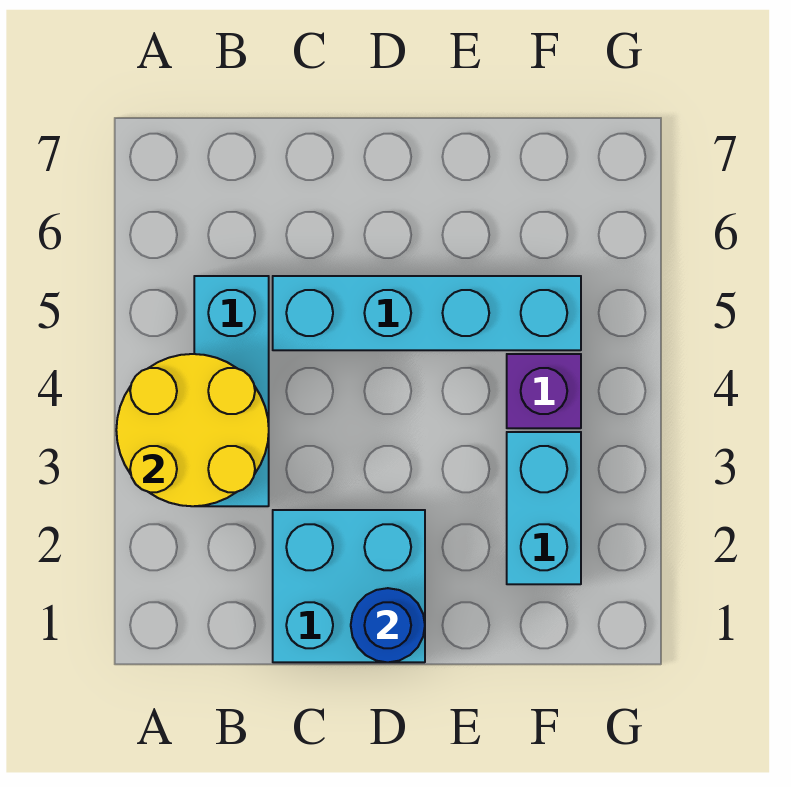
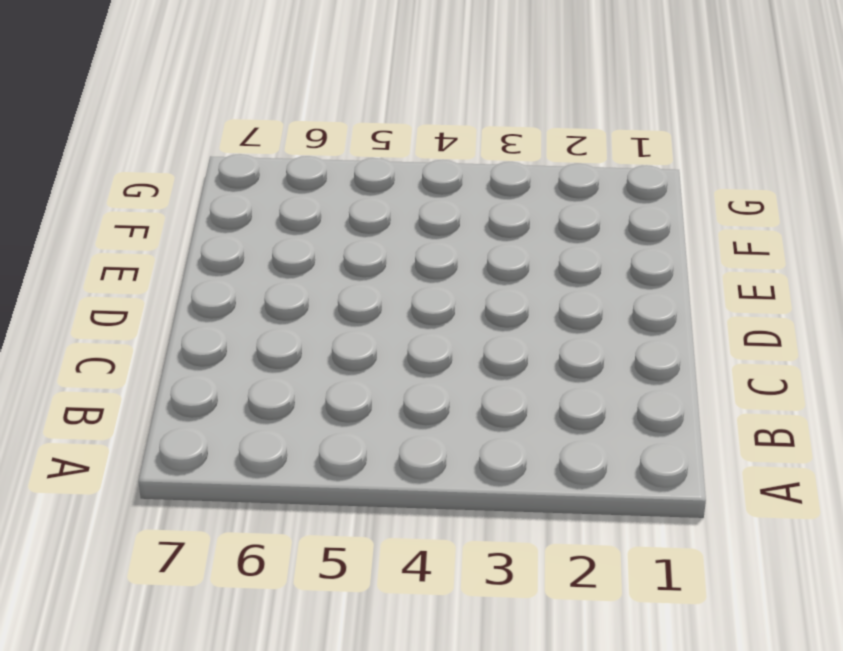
none -> cyan brick B3:B5 level 1
none -> cyan brick C1:D2 level 1

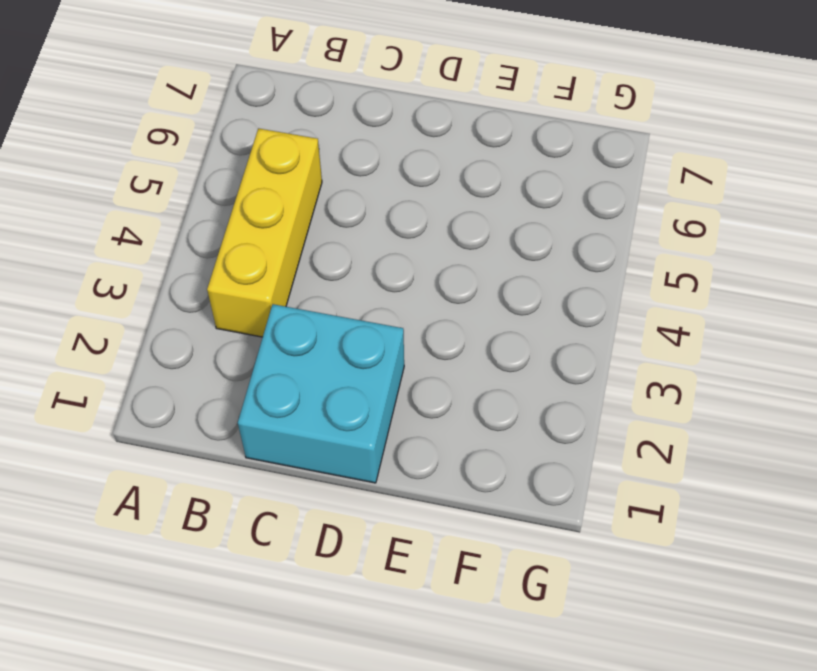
yellow brick B3:B5 level 1 -> cyan brick B3:B5 level 1
none -> cyan brick C5:F5 level 1
none -> cyan brick F2:F3 level 1

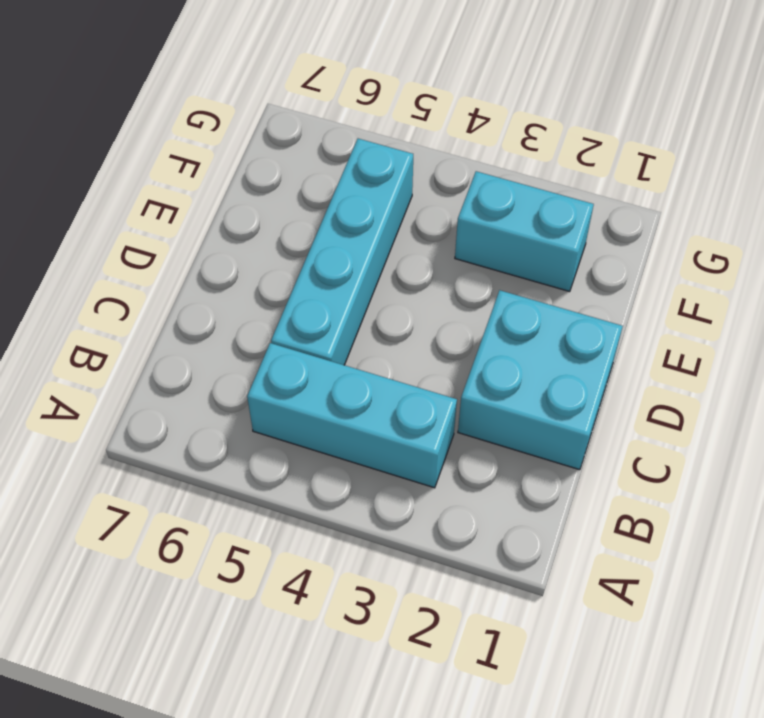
none -> purple brick F4 level 1
none -> yellow round brick A3:B4 level 2

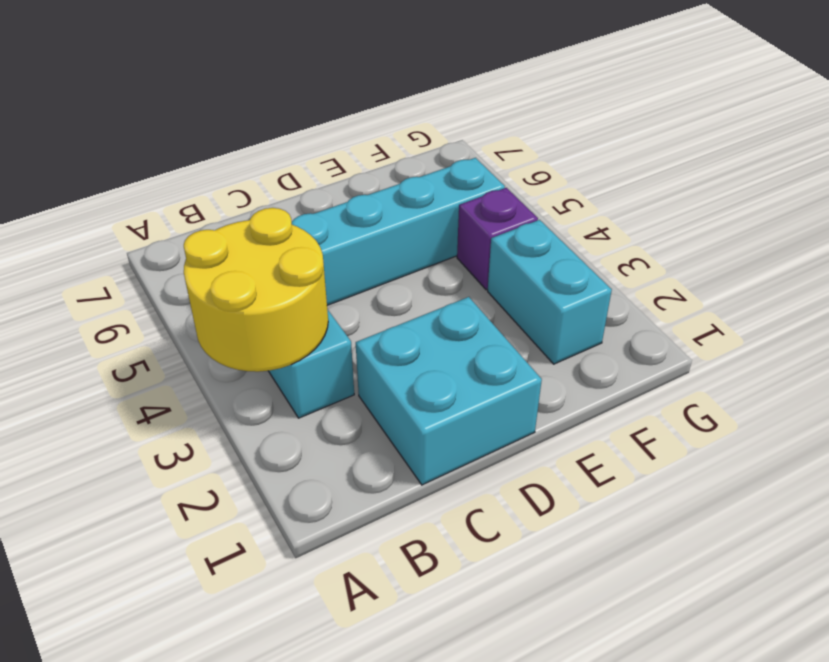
none -> blue round brick D1 level 2

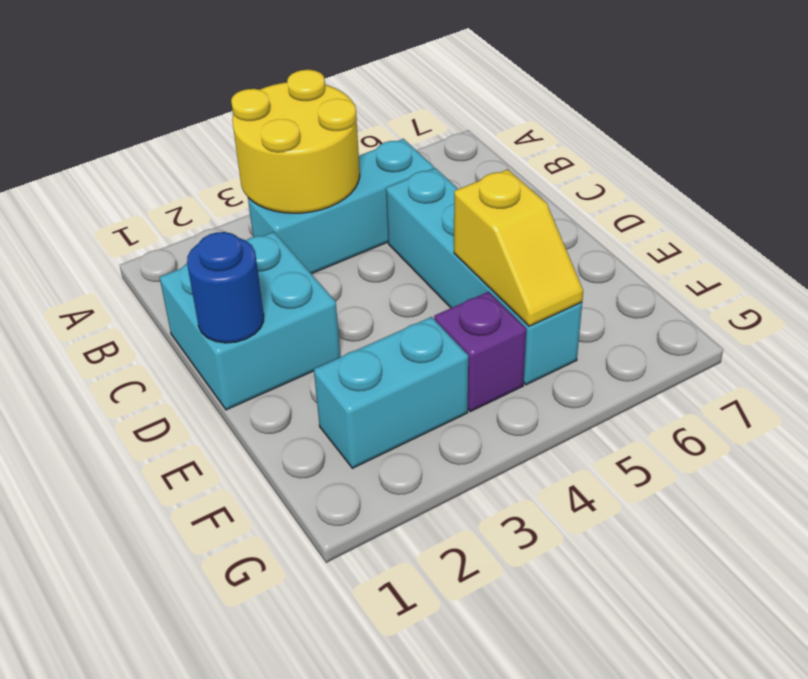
yellow slope E5:F5 level 2 top E -> none

